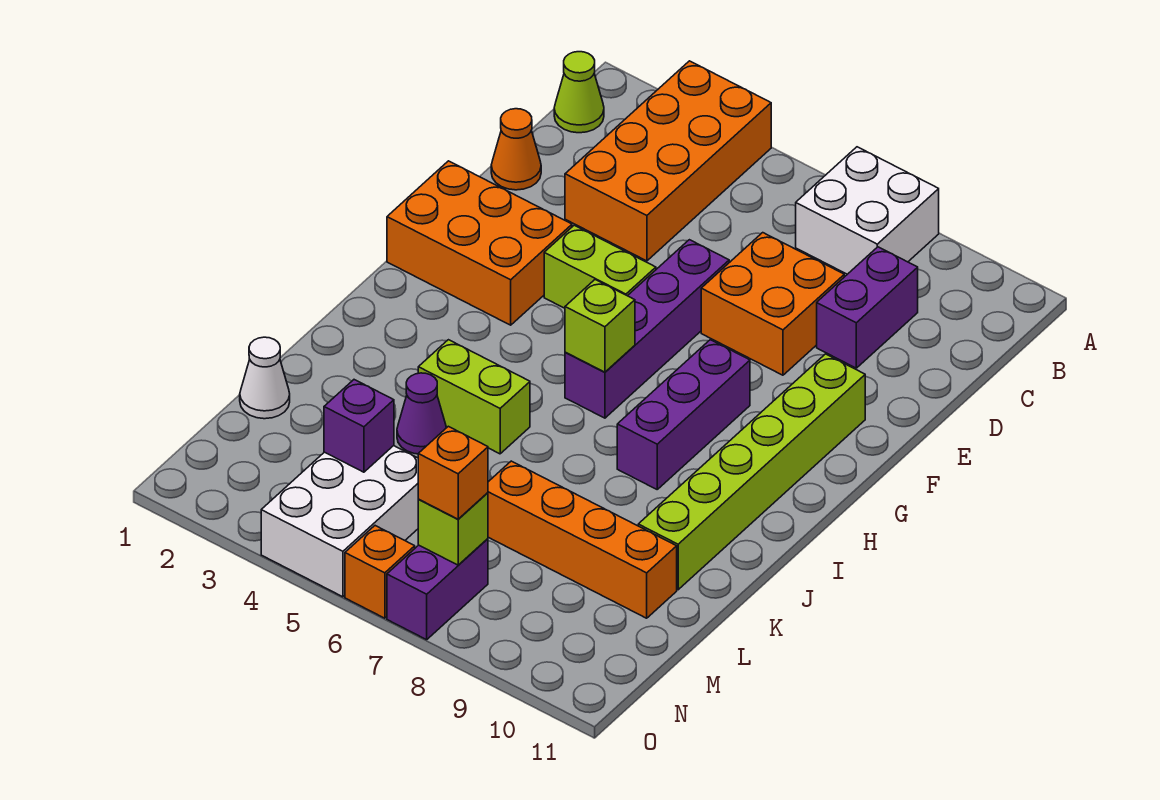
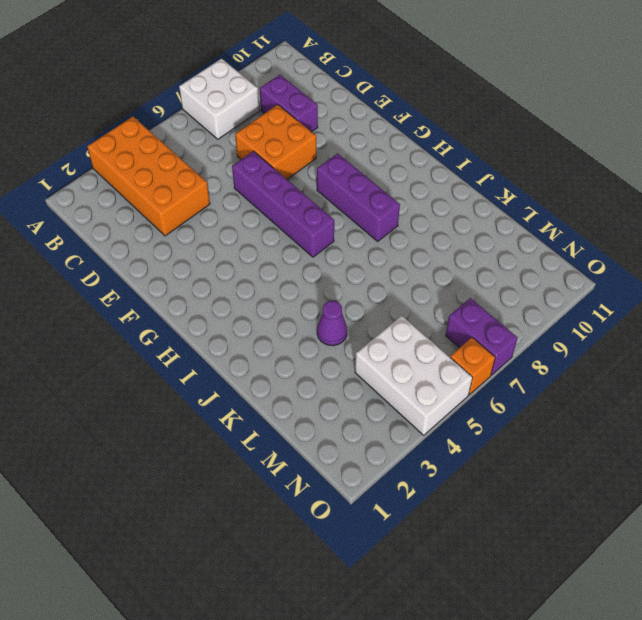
none -> lime cone B1 level 1
none -> orange cone D1 level 1
none -> orange brick F1:G3 level 1

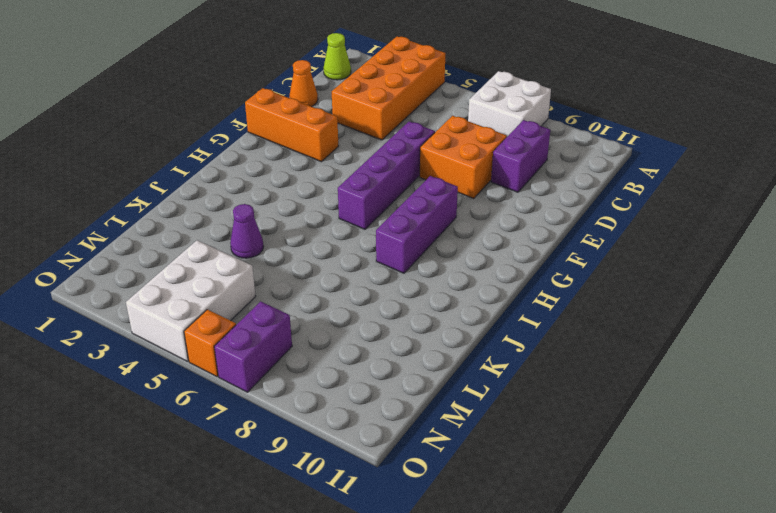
orange brick F1:F3 level 1 -> orange brick F1:G3 level 1
none -> lime brick F4:F5 level 1
none -> lime brick F10:K10 level 1
none -> lime brick J4:J5 level 1

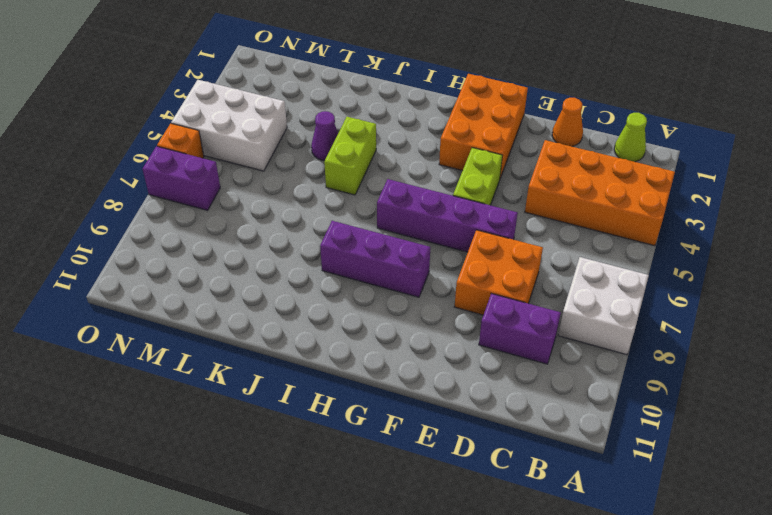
none -> lime brick F10:K10 level 1
none -> white cone L1 level 1
none -> orange brick L7:L10 level 1

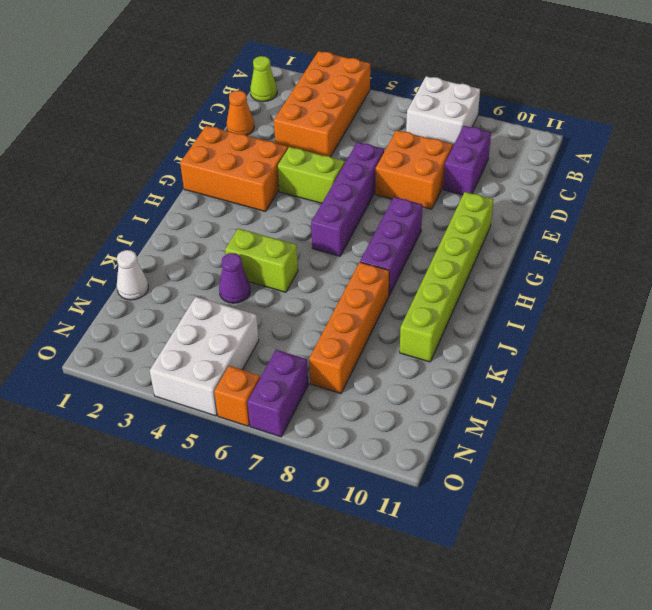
orange brick J8:M8 level 1 -> orange brick L7:L10 level 1
none -> lime brick H6 level 2
none -> purple brick M4 level 2
none -> lime brick N7 level 2

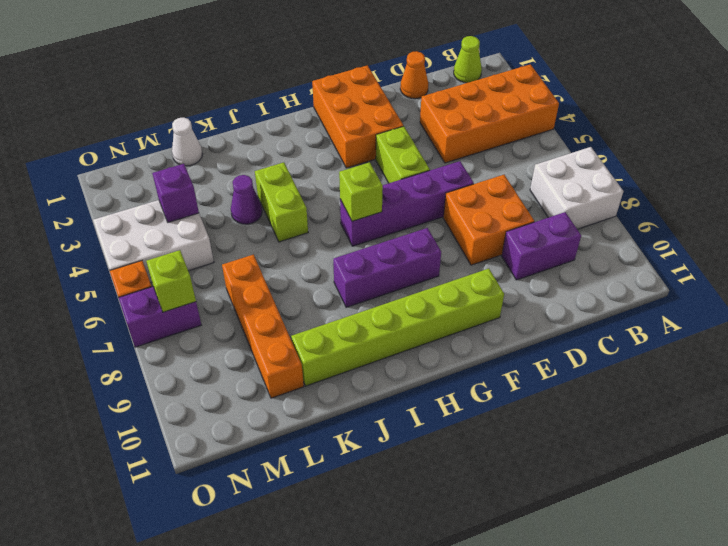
none -> orange brick N7 level 3

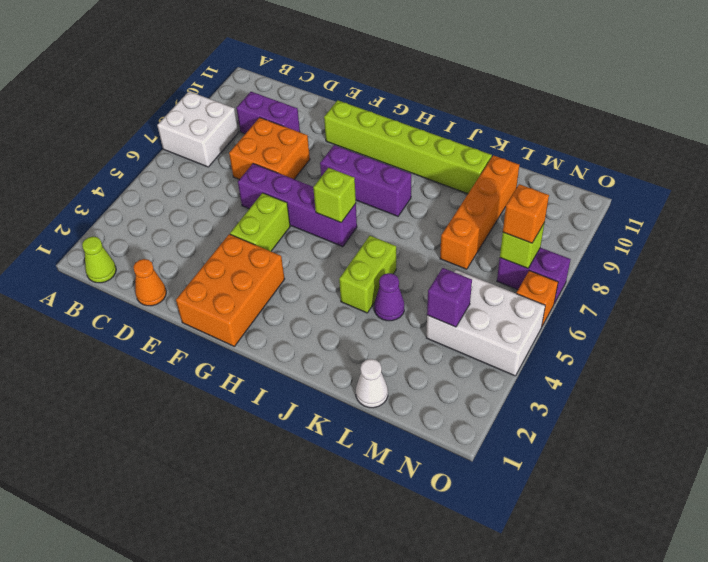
none -> orange brick A3:D4 level 1

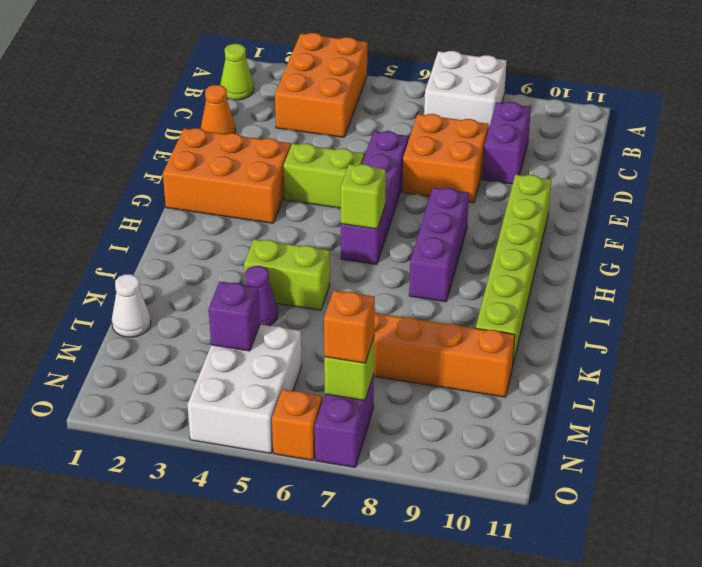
orange brick A3:C4 level 1 -> orange brick A3:D4 level 1

